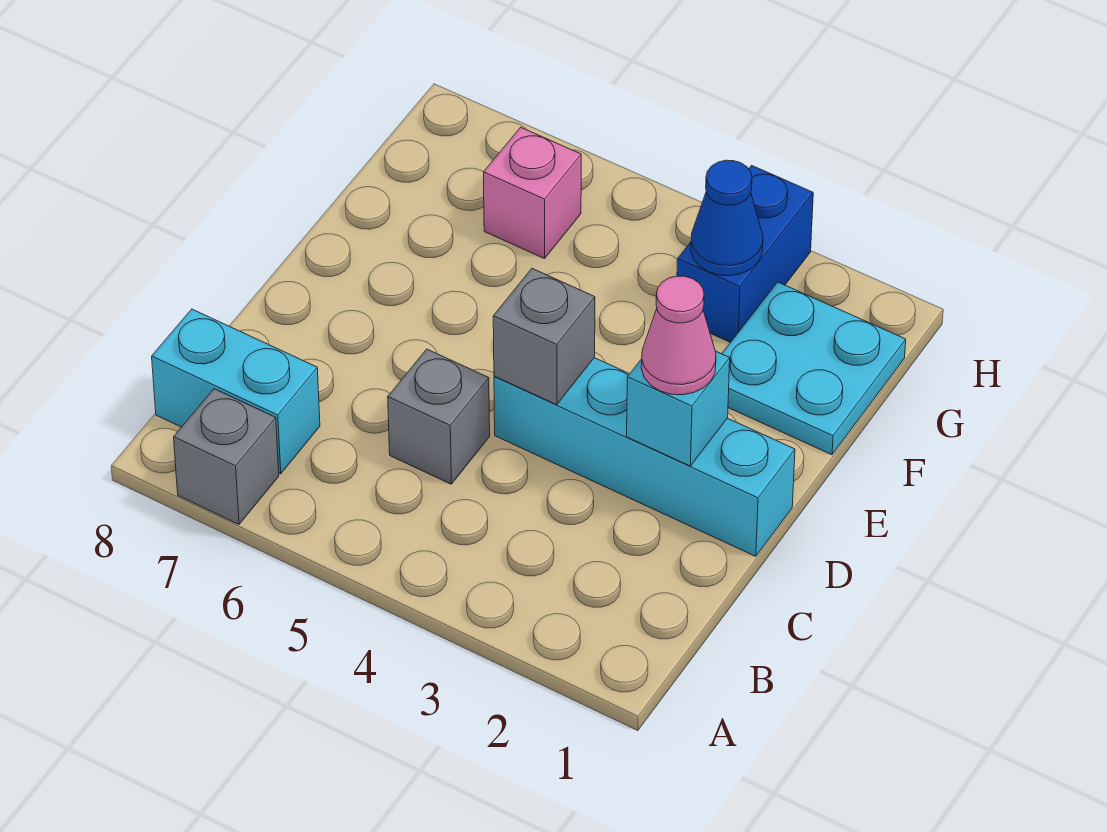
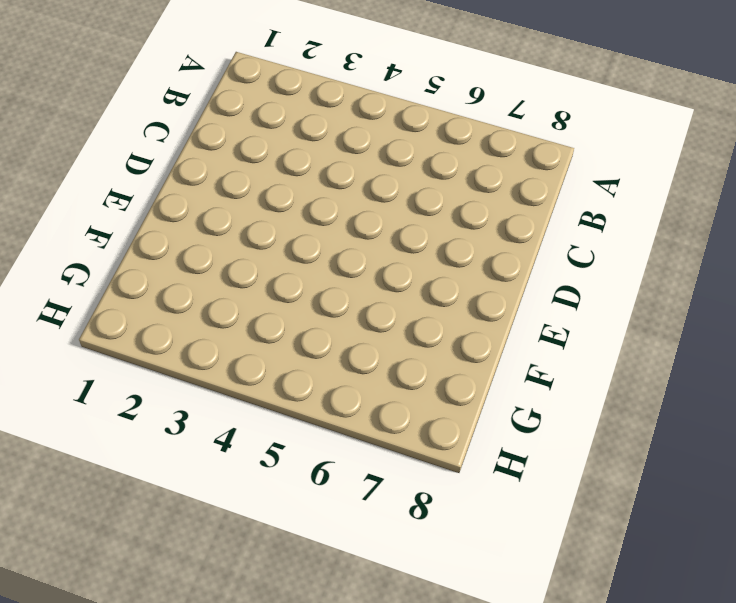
none -> grey brick A7 level 1
none -> cyan brick B7:B8 level 1

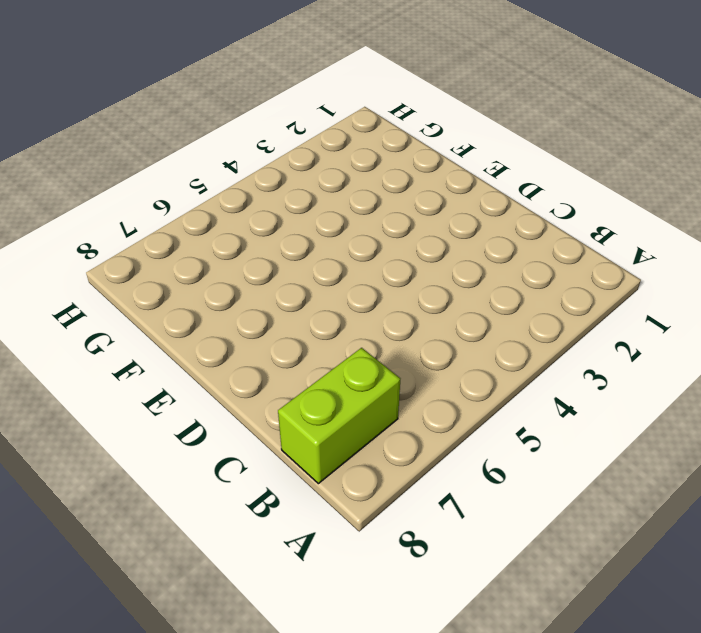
lime brick B7:B8 level 1 -> cyan brick B7:B8 level 1
none -> grey brick A7 level 1
none -> grey brick C5 level 1

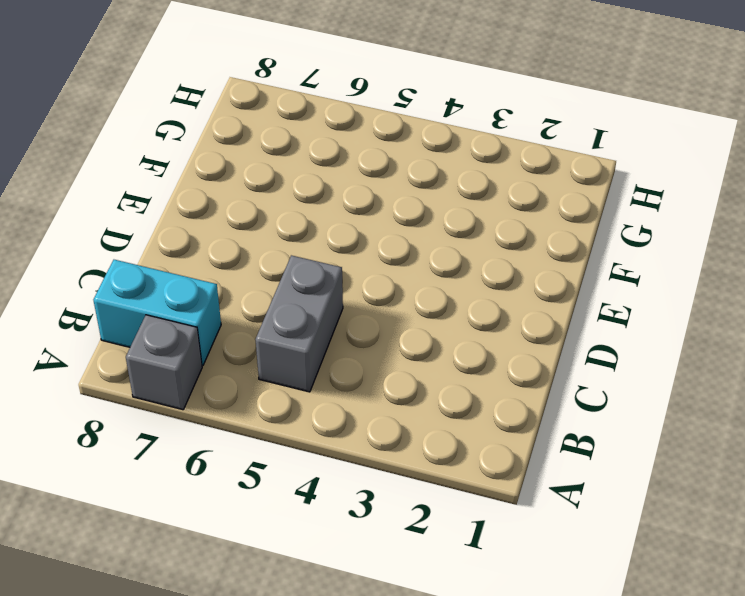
grey brick B5:C5 level 1 -> grey brick C5 level 1
none -> cyan brick D1:D4 level 1
none -> cyan plate F1:G2 level 1

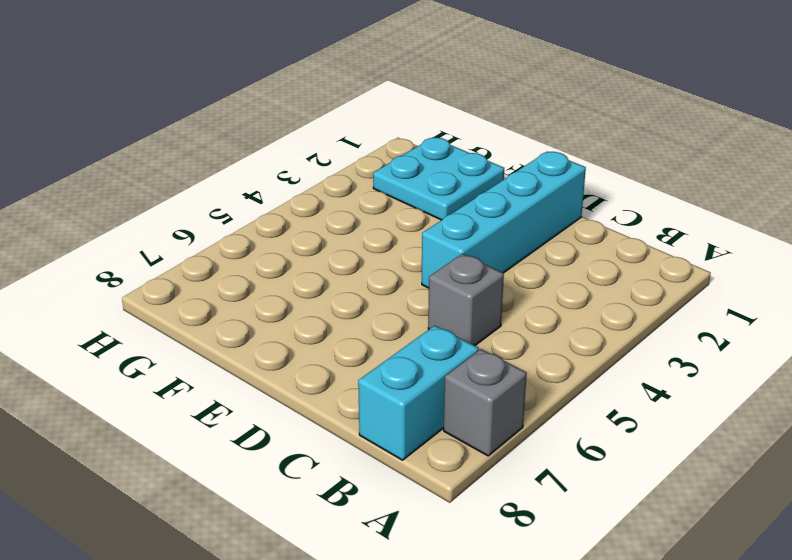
none -> blue brick G3:H3 level 1
none -> pink brick G6 level 1

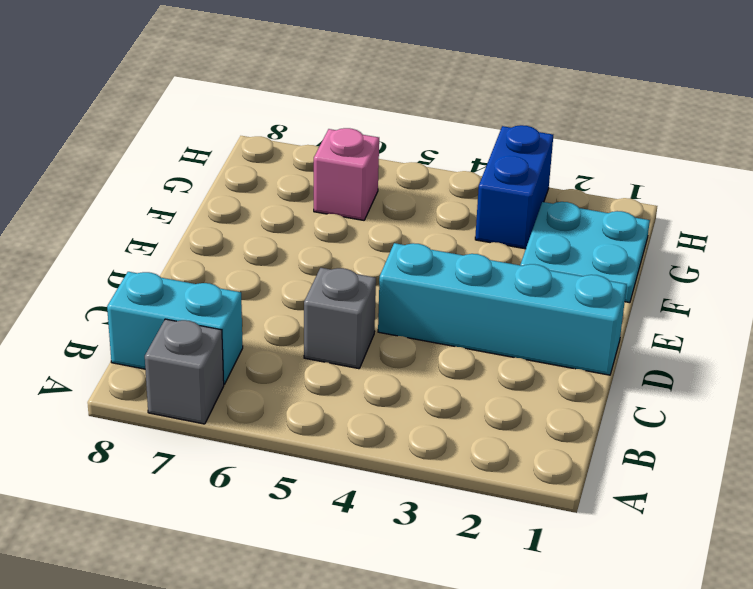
none -> cyan brick D2 level 2
none -> grey brick D4 level 2

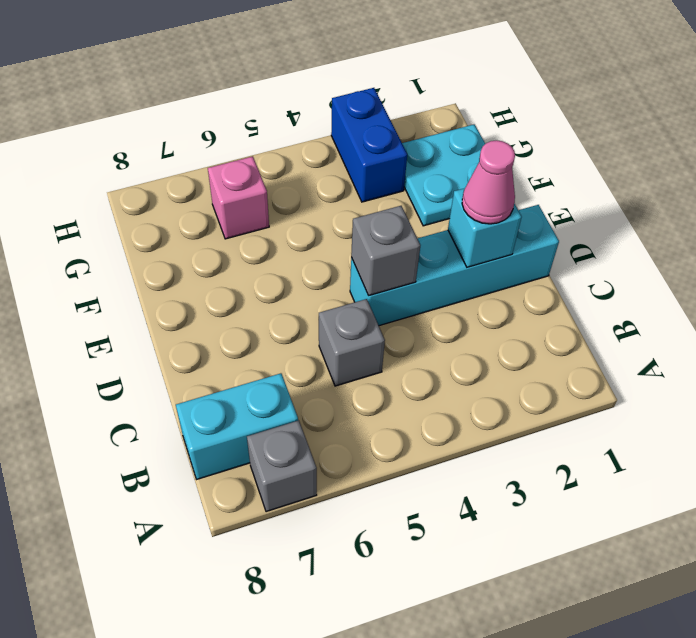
none -> blue cone G3 level 2

